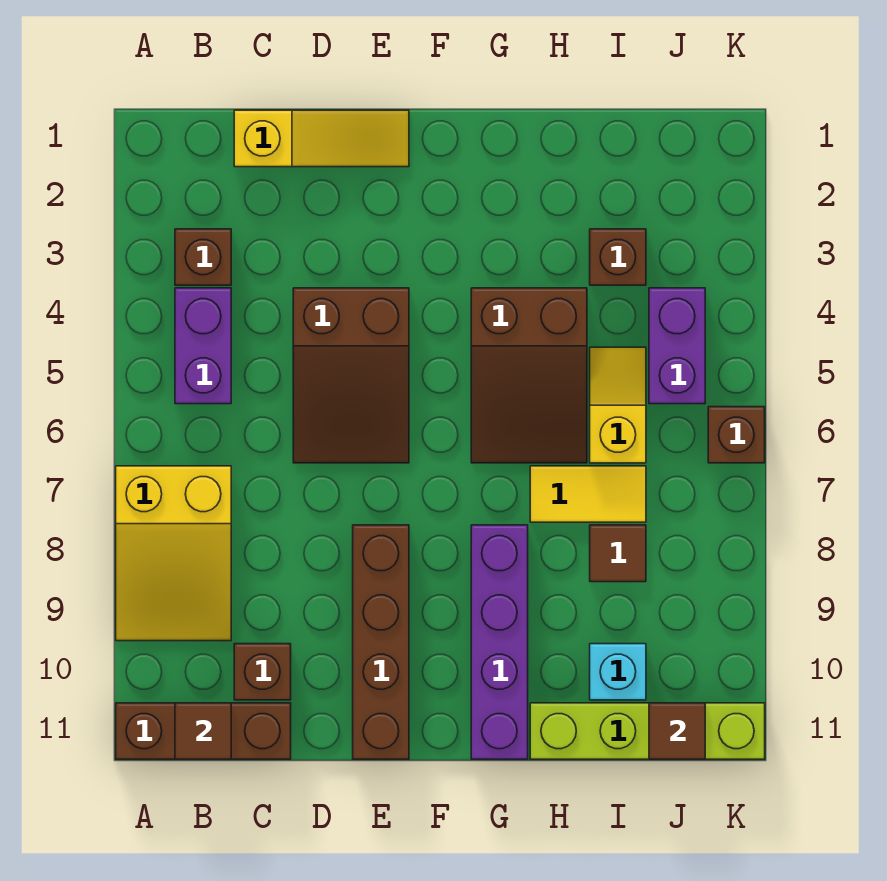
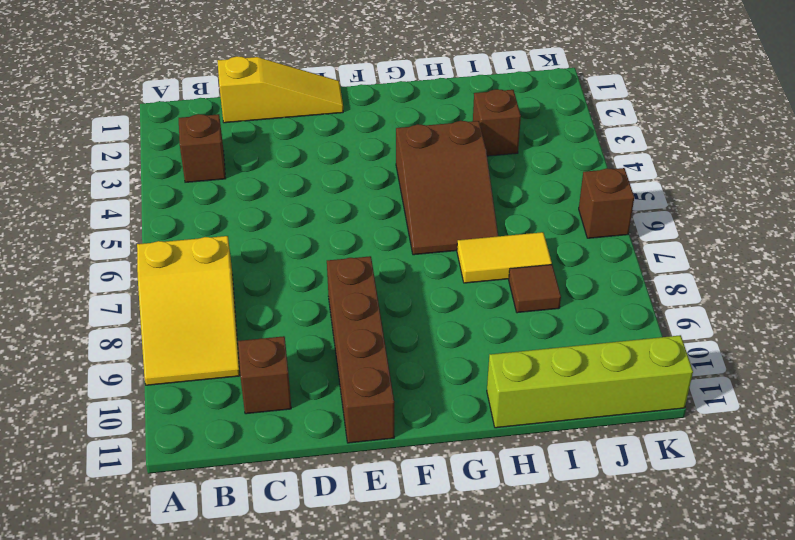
none -> brown brick A11:C11 level 1
none -> purple brick B4:B5 level 1
none -> brown slope D4:E6 level 1 top 4

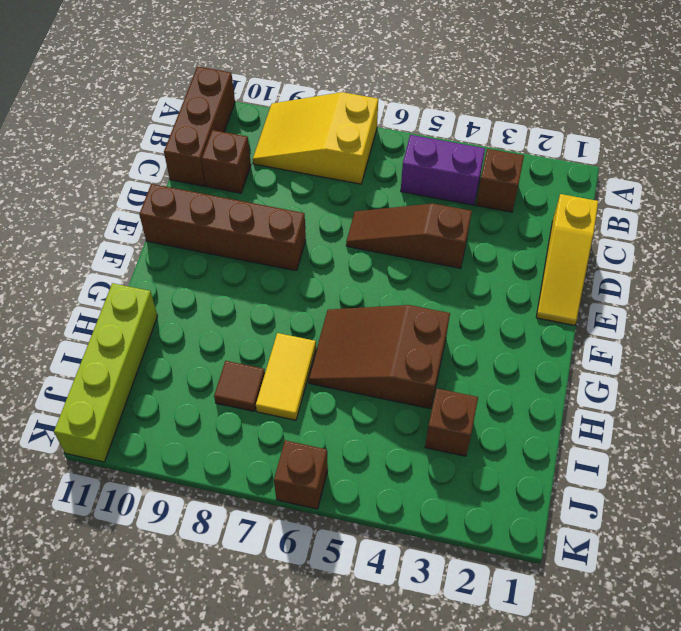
brown slope D4:D6 level 1 top 4 -> brown slope D4:E6 level 1 top 4
none -> purple brick G8:G11 level 1
none -> yellow slope I5:I6 level 1 top 6
none -> cyan brick I10 level 1

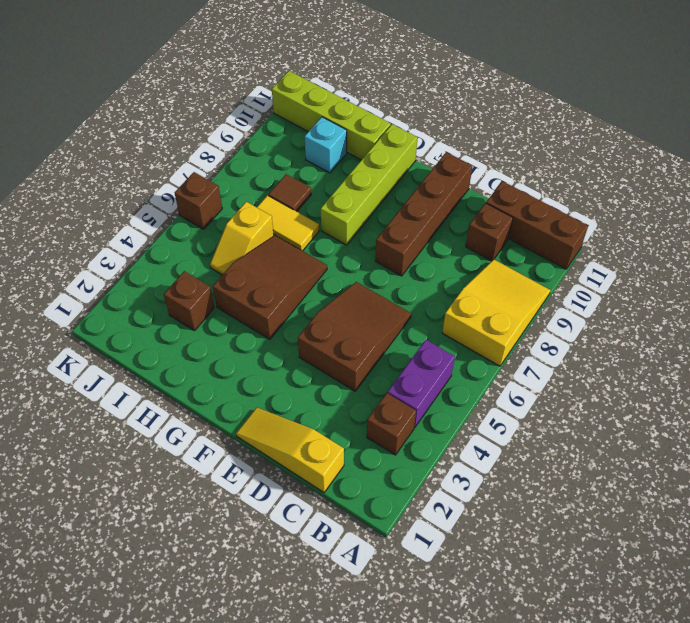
lime brick G8:G11 level 1 -> purple brick G8:G11 level 1
none -> purple brick J4:J5 level 1
none -> brown tile B11 level 2
none -> brown tile J11 level 2

